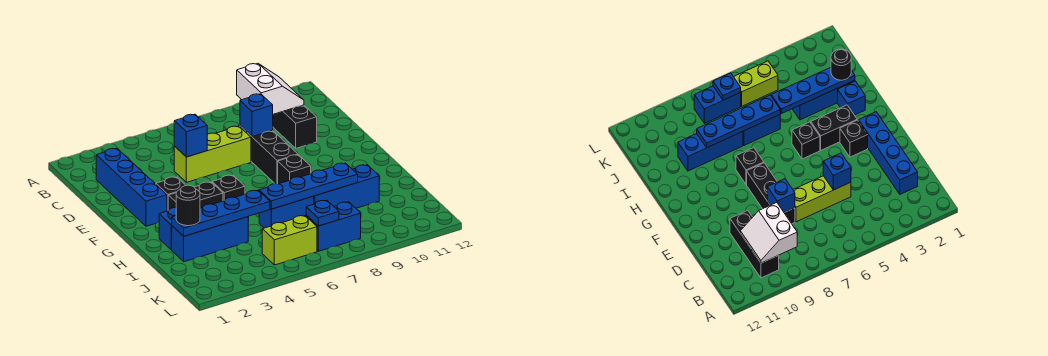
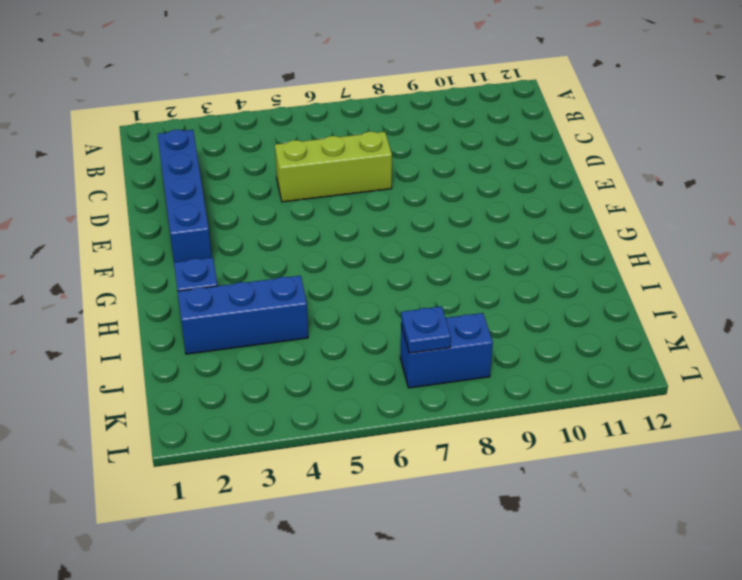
none -> black brick B10:D10 level 1
none -> black brick D8:F8 level 1
none -> black brick F3 level 1

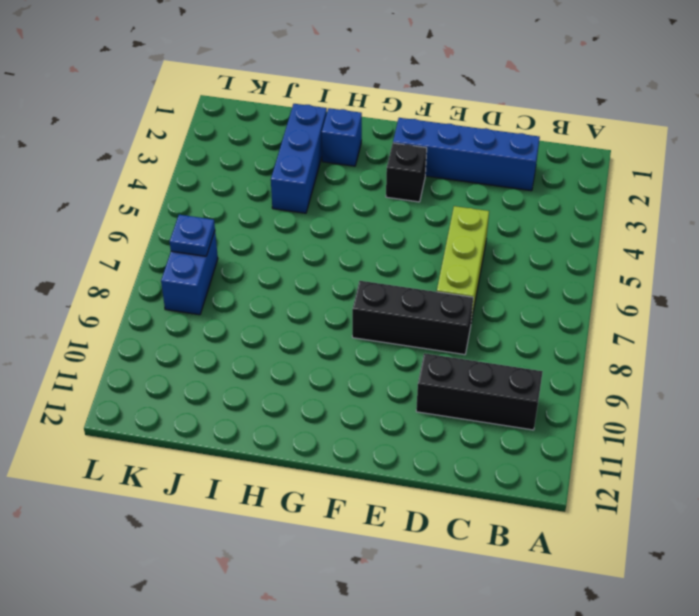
none -> black brick G3:G4 level 1
none -> black brick G5 level 1
none -> black brick G8 level 1

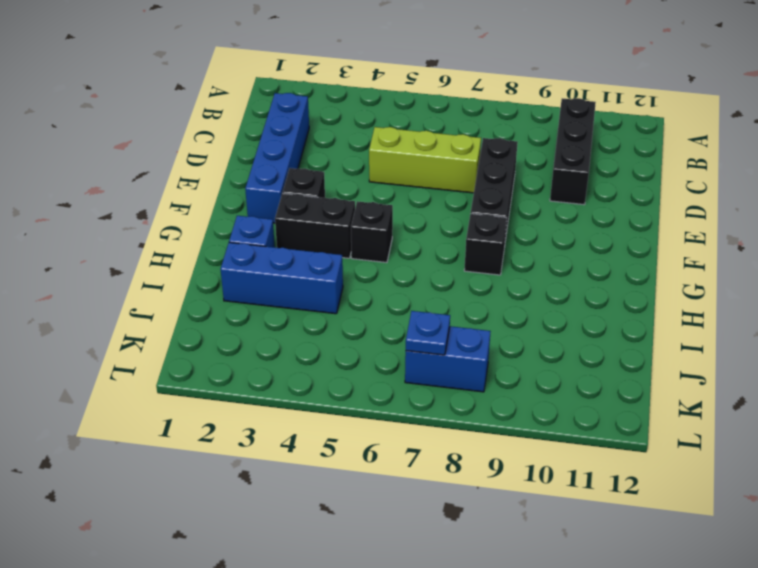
none -> blue brick I6:I7 level 1
none -> blue brick I8:I10 level 1
none -> lime brick K5:K6 level 1

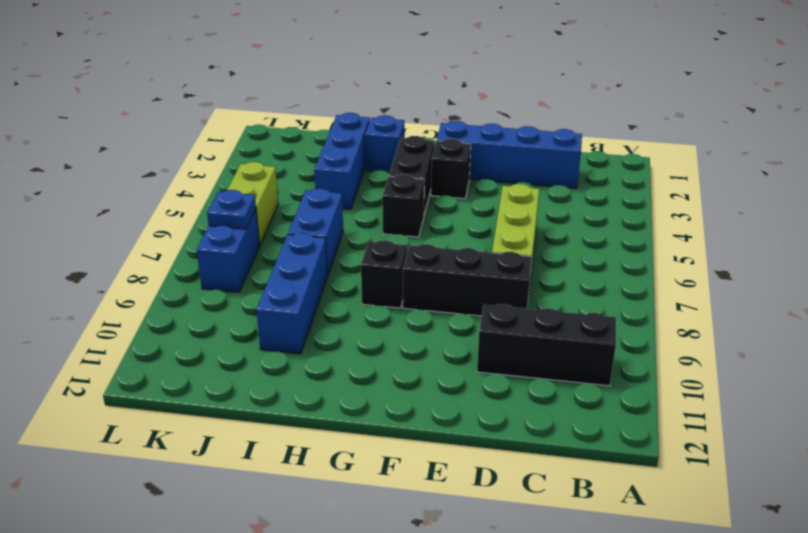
none -> white slope B9:C10 level 2 top 9
none -> blue brick D5 level 2
none -> blue brick D8 level 2

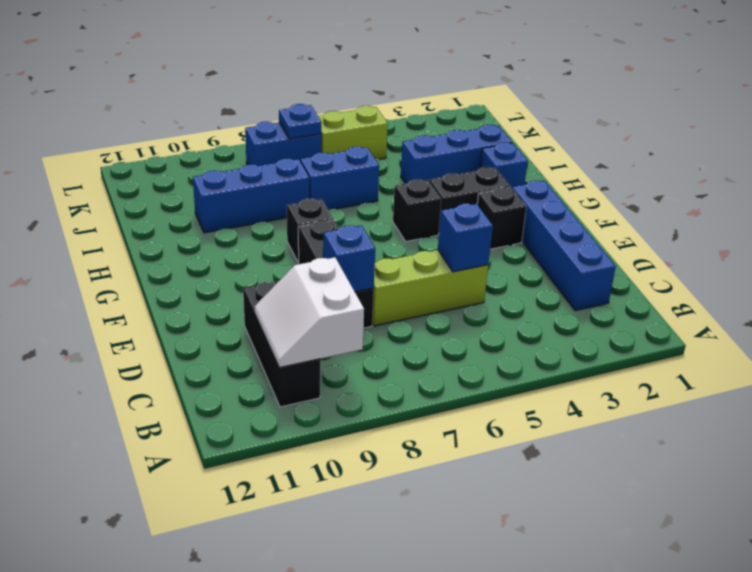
none -> blue plate I2:I5 level 2
none -> blue plate I6:I9 level 2
none -> black round brick I2 level 3

